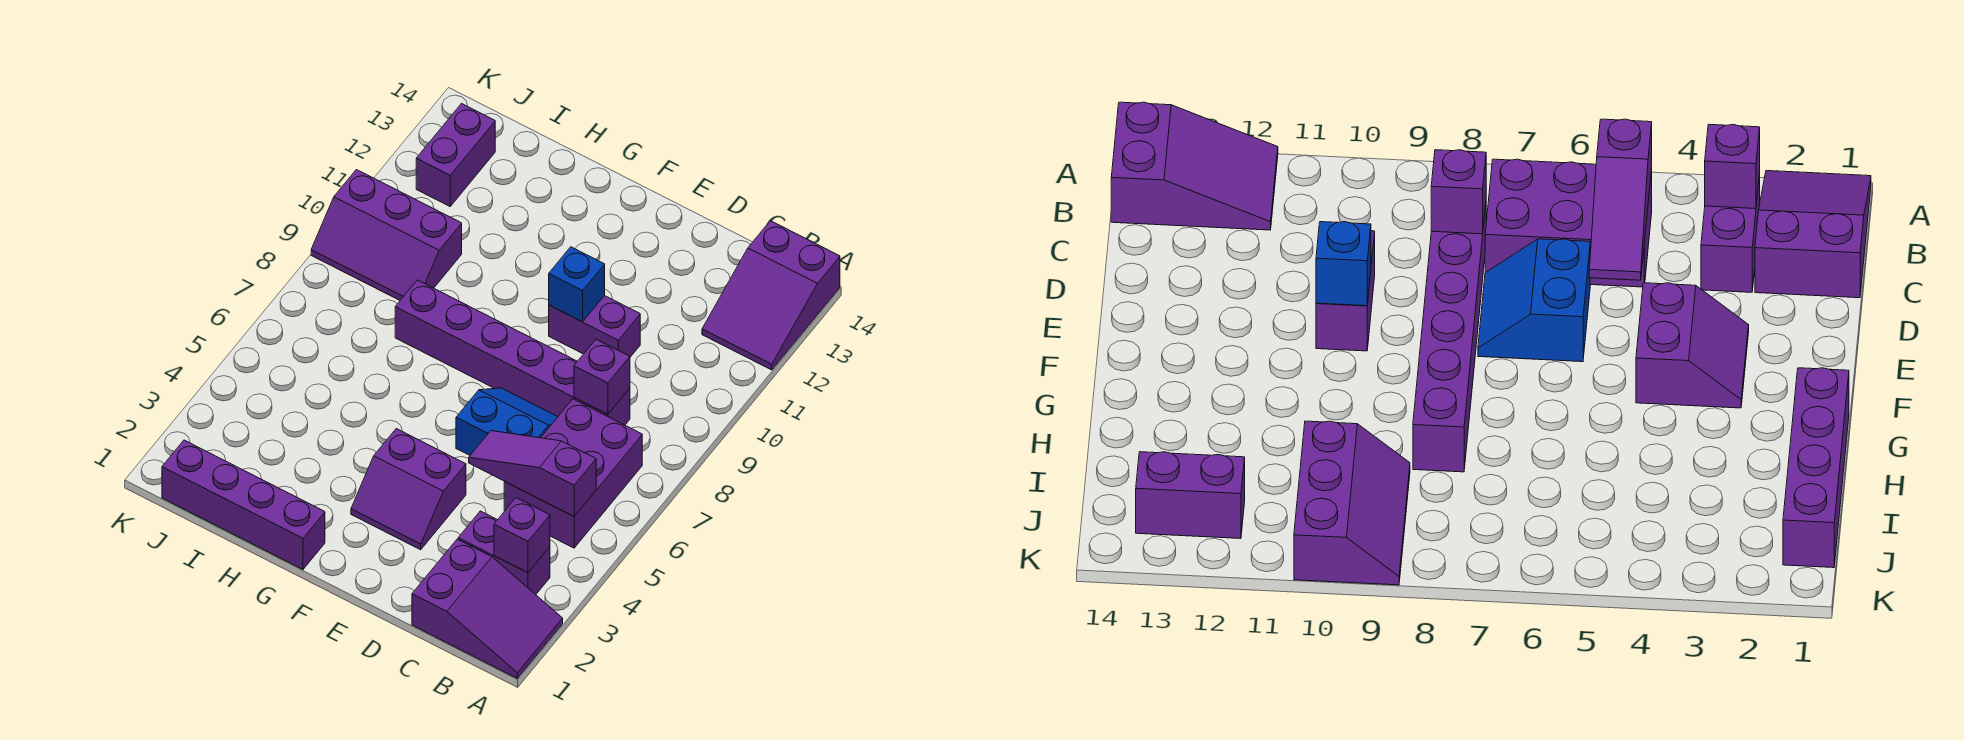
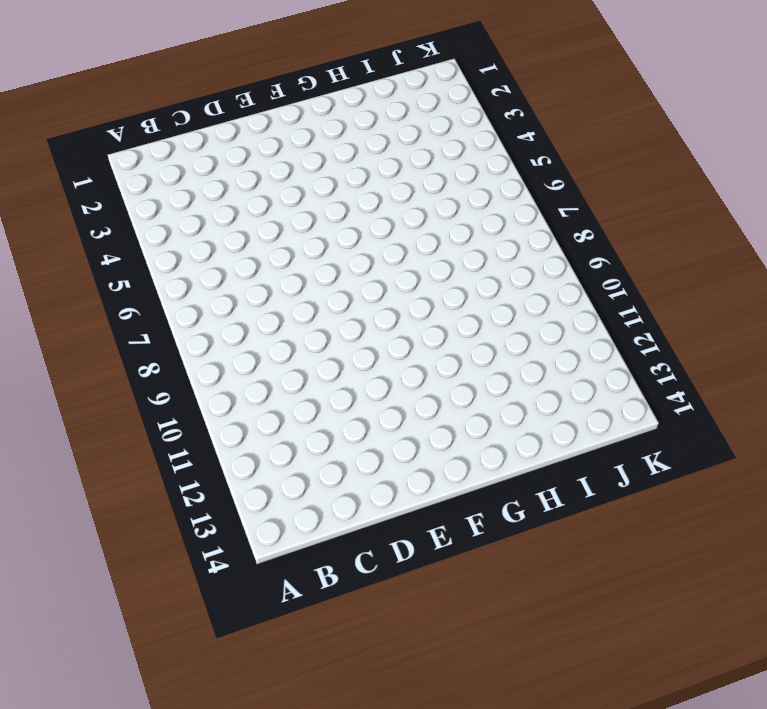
none -> purple slope A1:C2 level 1 top C
none -> purple slope A12:B14 level 1 top 14
none -> purple brick B3:C3 level 1

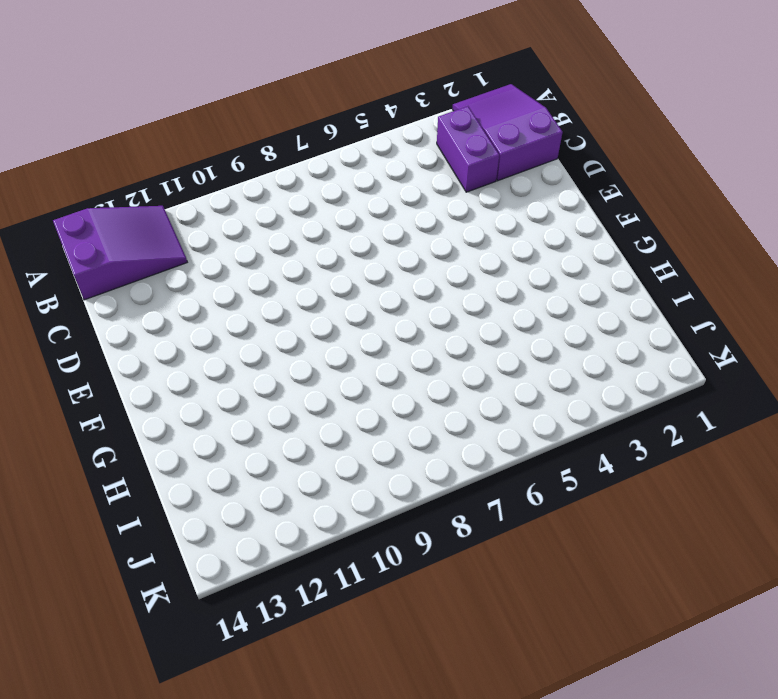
none -> purple brick B5:C7 level 1
none -> purple brick C8:H8 level 1
none -> blue slope D6:E7 level 1 top 6

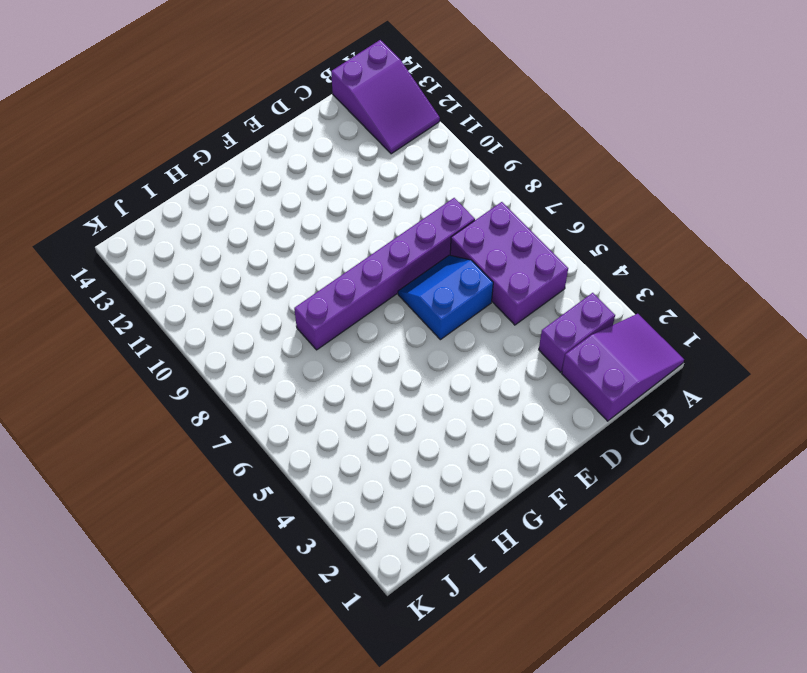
none -> purple brick D10:E10 level 1
none -> purple slope E3:F4 level 1 top 4
none -> purple brick G1:J1 level 1

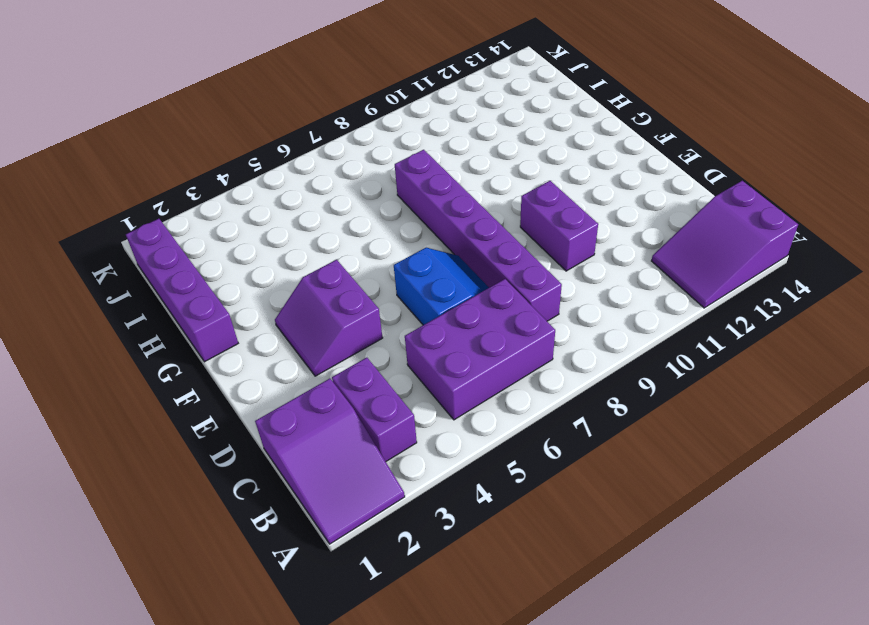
none -> purple slope I9:K10 level 1 top 10
none -> purple brick J12:J13 level 1
none -> purple brick B3 level 2

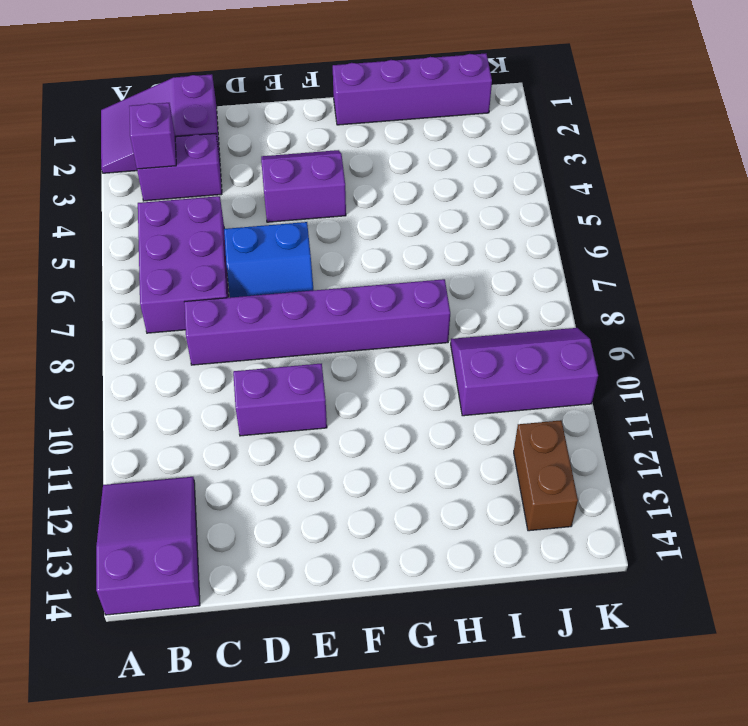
brown brick J12:J13 level 1 -> purple brick J12:J13 level 1
none -> purple slope B5:D5 level 2 top B
none -> purple brick C8 level 2
none -> blue brick E10 level 2

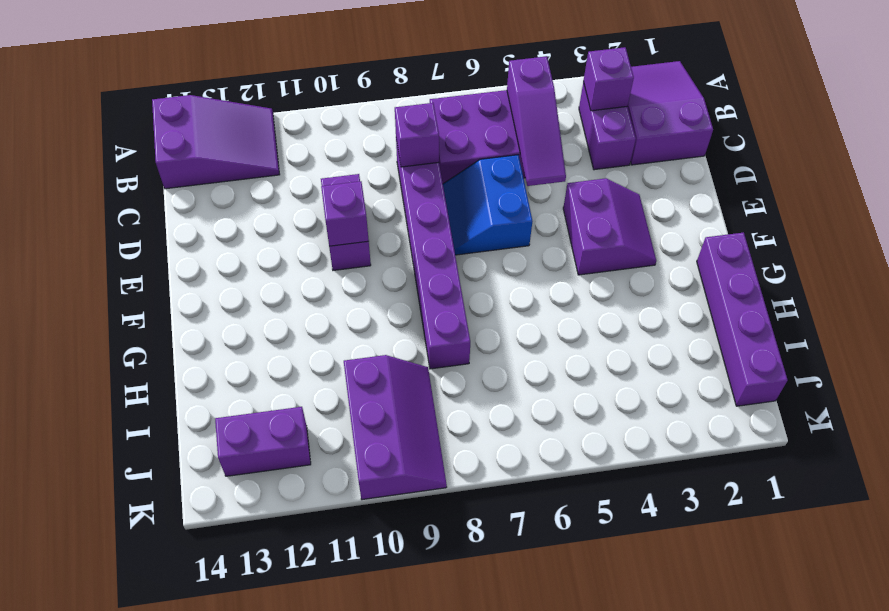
purple brick E10 level 2 -> blue brick E10 level 2

